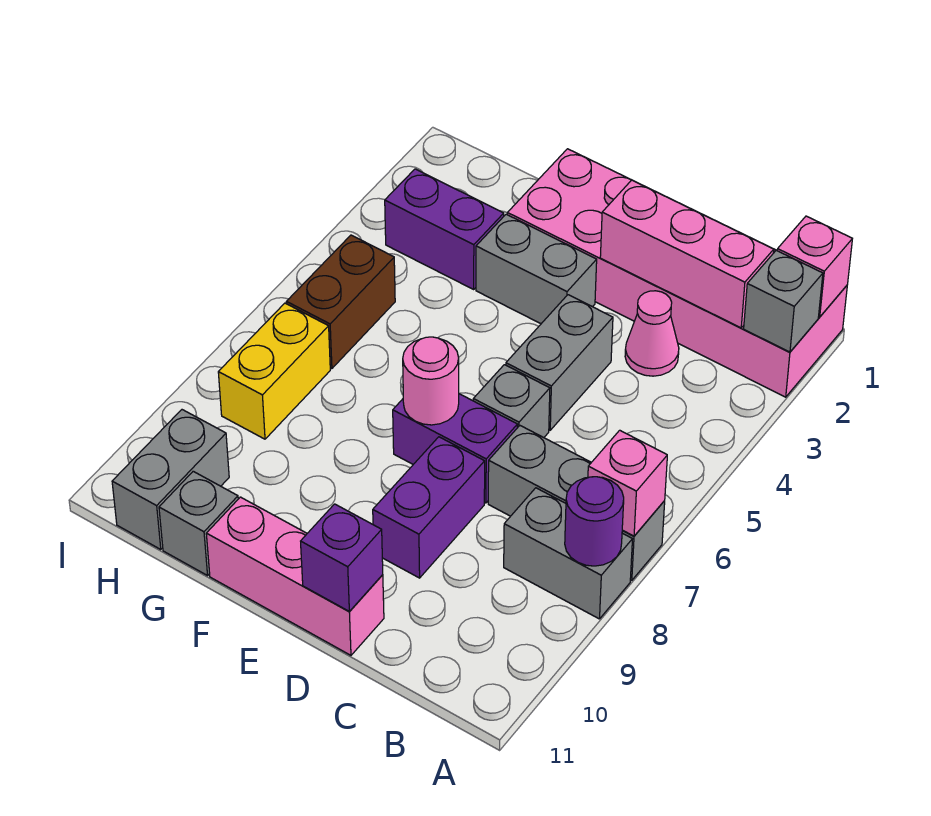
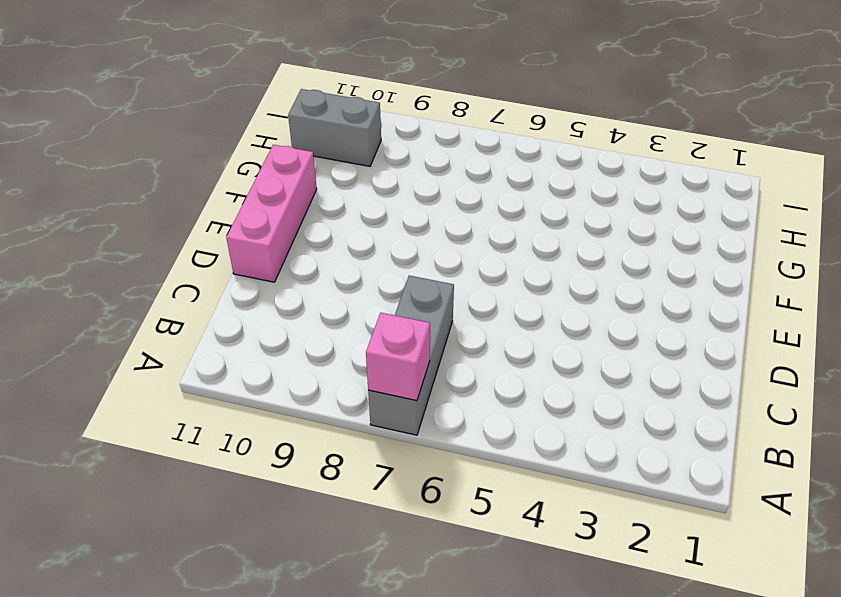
none -> pink brick A1:F2 level 1
none -> grey brick A8:B8 level 1
none -> pink cone C3 level 1

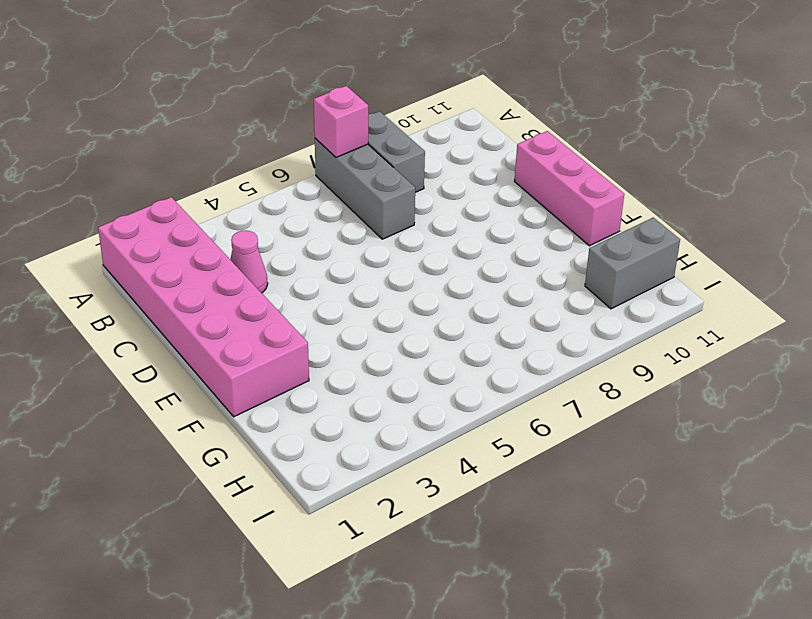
none -> grey brick D4:D5 level 1
none -> grey brick D6 level 1
none -> purple brick D7:E7 level 1

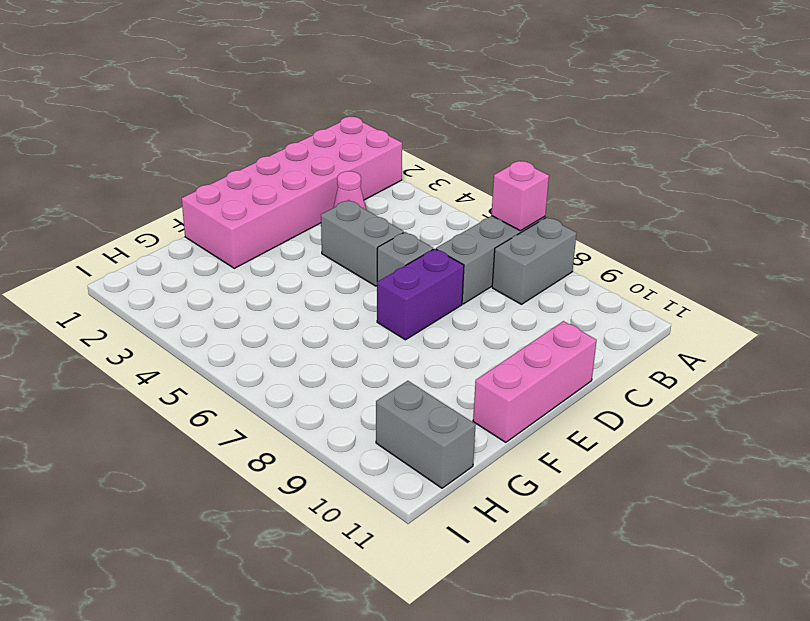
none -> purple brick D8:D9 level 1
none -> grey brick E3:F3 level 1
none -> purple brick G3:H3 level 1

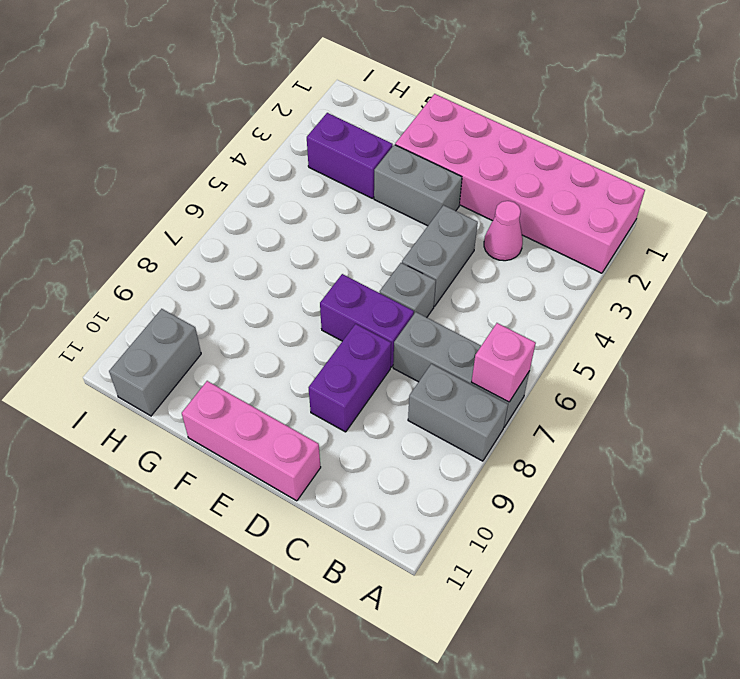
none -> grey brick G11 level 1
none -> brown brick H5:H6 level 1
none -> yellow brick H7:H8 level 1

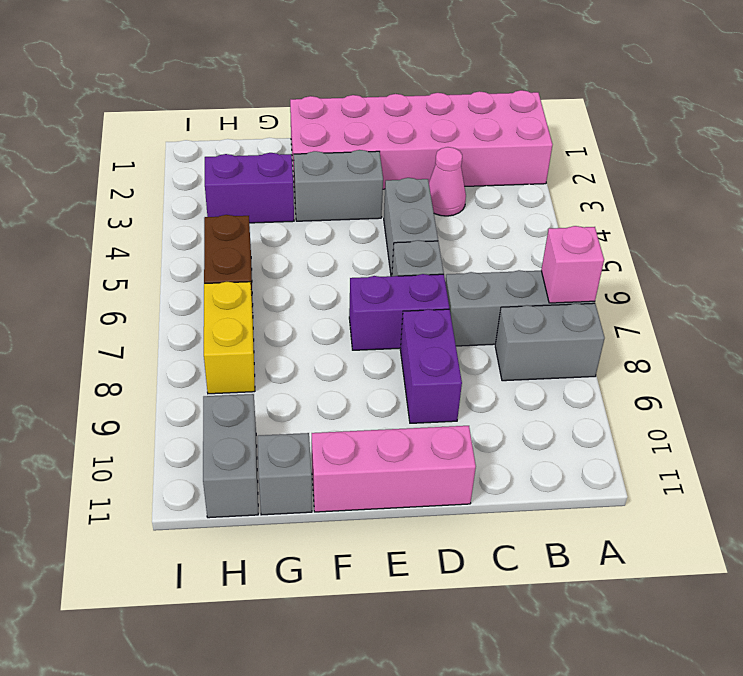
none -> pink brick A1 level 2
none -> grey brick A2 level 2
none -> purple round brick A8 level 2

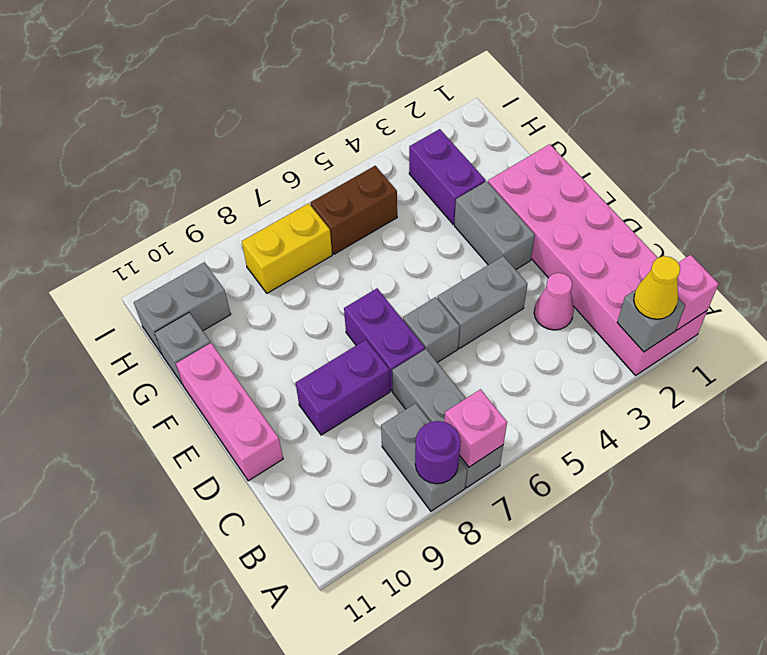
yellow cone A2 level 3 -> none
none -> pink brick B2:D2 level 2
none -> purple brick D11 level 2
none -> pink round brick E7 level 2

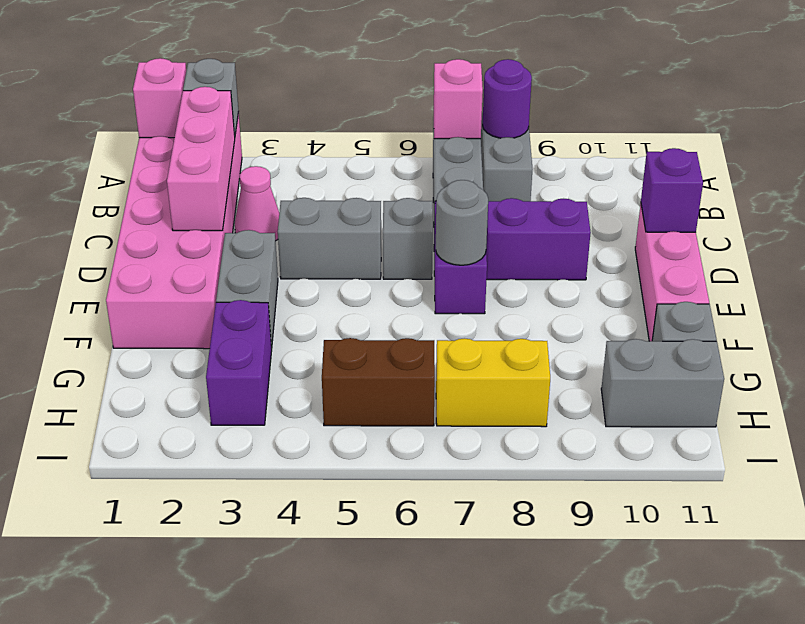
grey round brick E7 level 2 -> pink round brick E7 level 2

